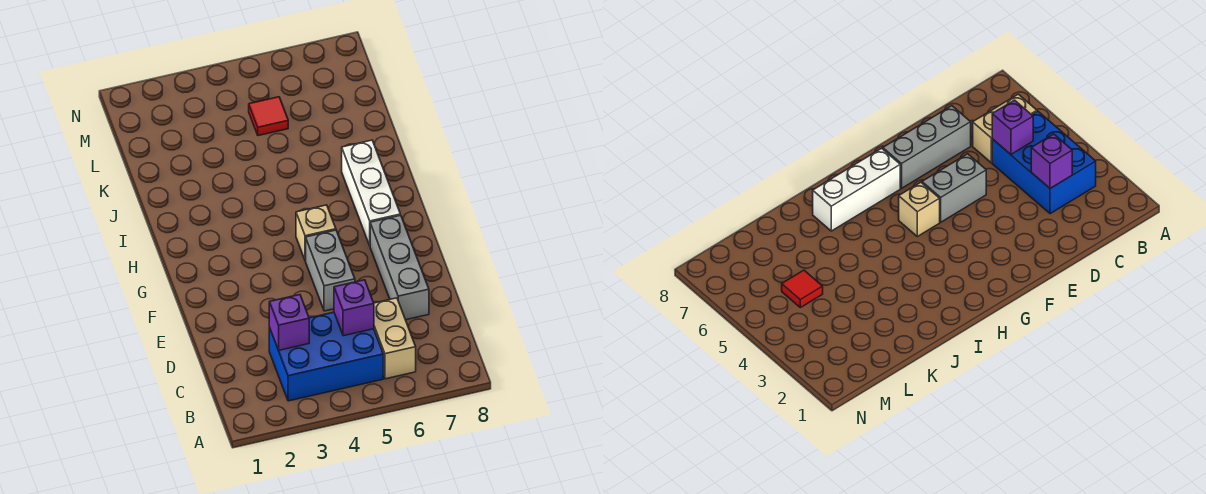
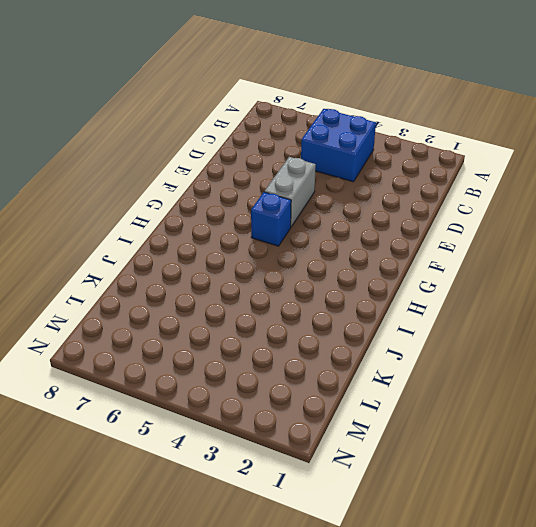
blue brick B4:C5 level 1 -> blue brick B3:C5 level 1
blue brick G5 level 1 -> tan brick G5 level 1
none -> tan brick B6:C6 level 1
none -> grey brick D7:F7 level 1

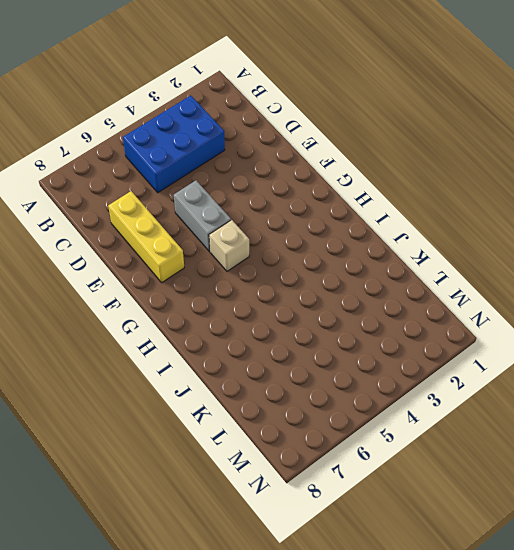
yellow brick D7:F7 level 1 -> grey brick D7:F7 level 1
none -> tan brick B6:C6 level 1
none -> white brick G7:I7 level 1

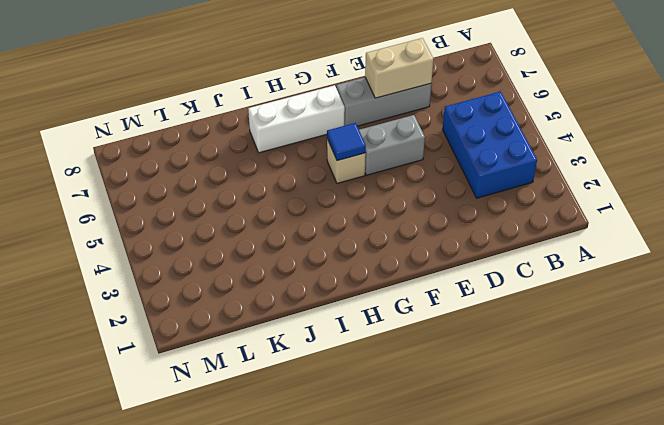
tan brick D7:E7 level 2 -> tan brick B6:C6 level 1
blue tile G5 level 2 -> none
none -> red tile L5 level 1
none -> purple brick C3 level 2

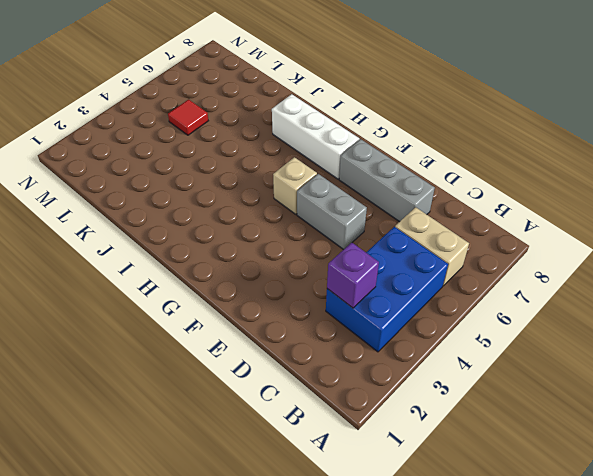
none -> purple brick C5 level 2

